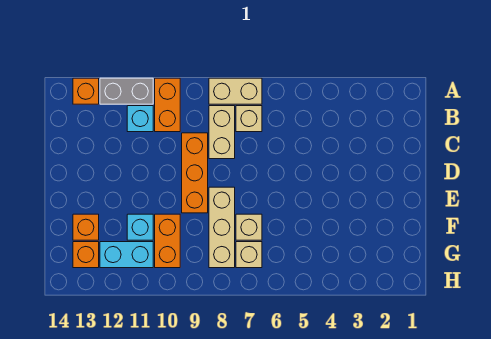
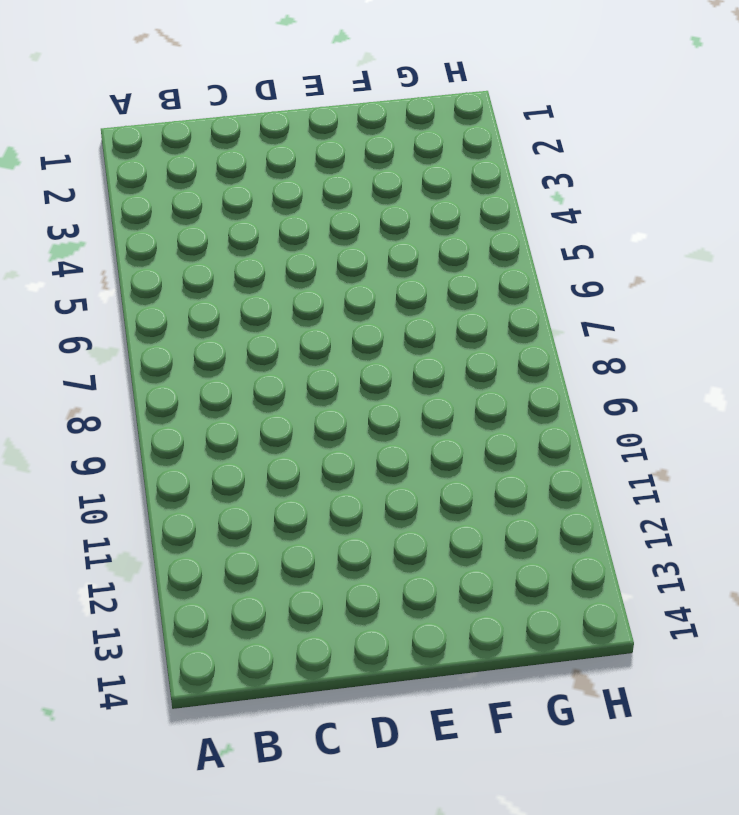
none -> tan brick A7:A8 level 1
none -> orange brick A10:B10 level 1
none -> grey brick A11:A12 level 1

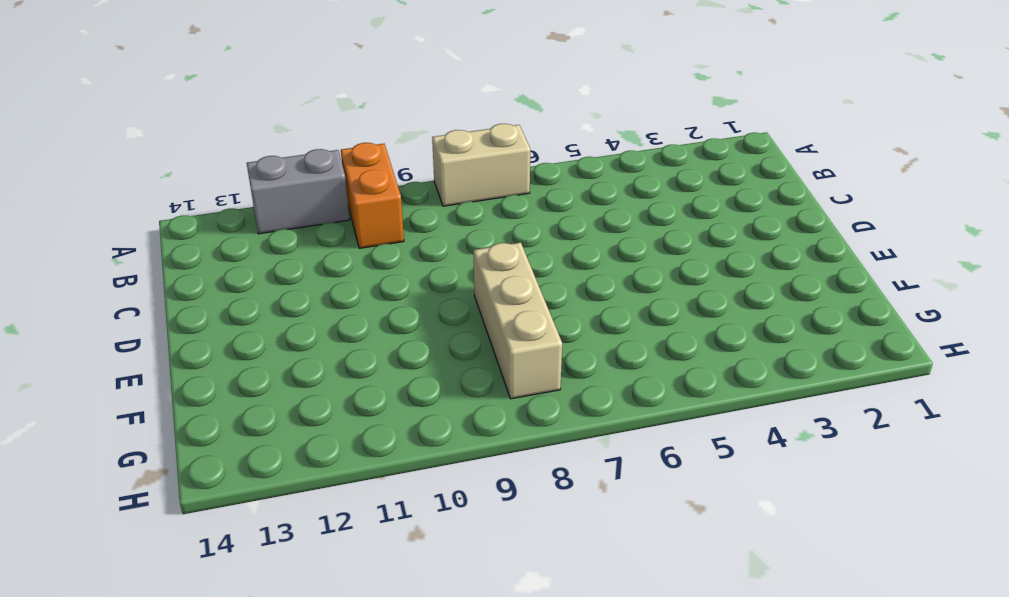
none -> orange brick A13 level 1
none -> tan brick B7 level 1
none -> tan brick B8:C8 level 1

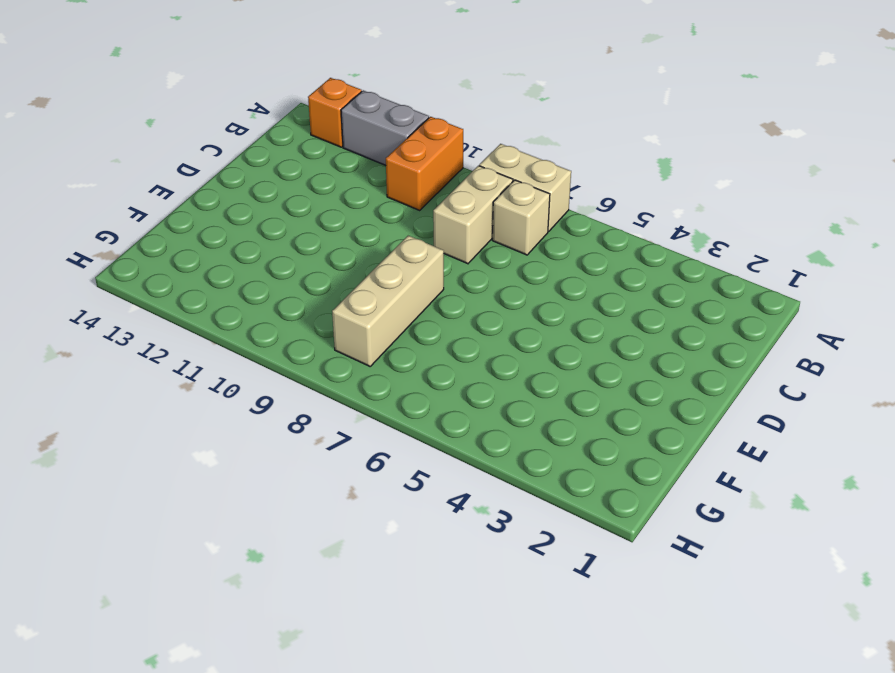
none -> cyan brick B11 level 1
none -> orange brick C9:E9 level 1
none -> tan brick F7 level 1

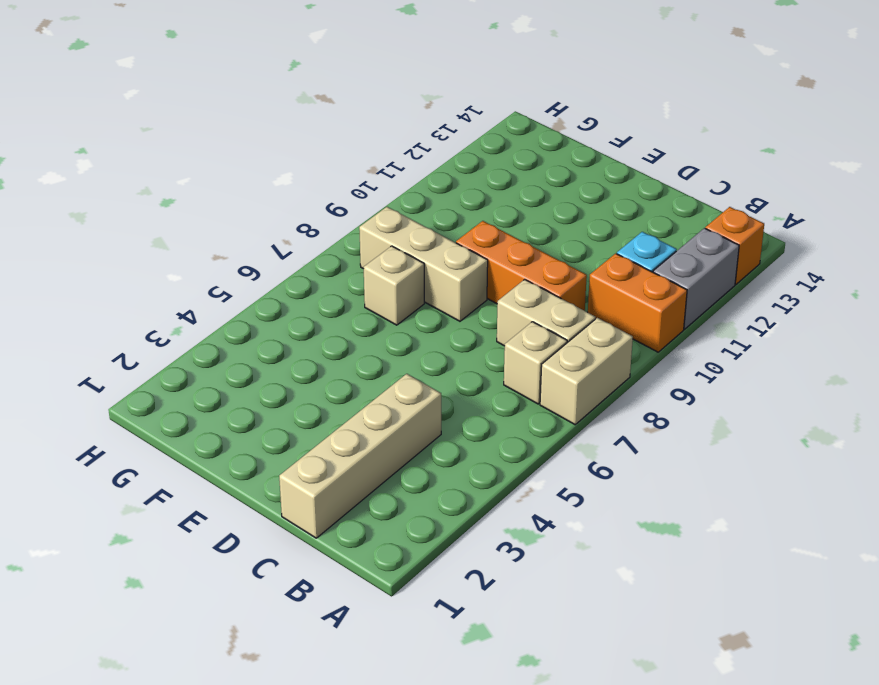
tan brick C1:C4 level 1 -> none
none -> orange brick F10:G10 level 1
none -> cyan brick F11 level 1
none -> orange brick F13 level 1

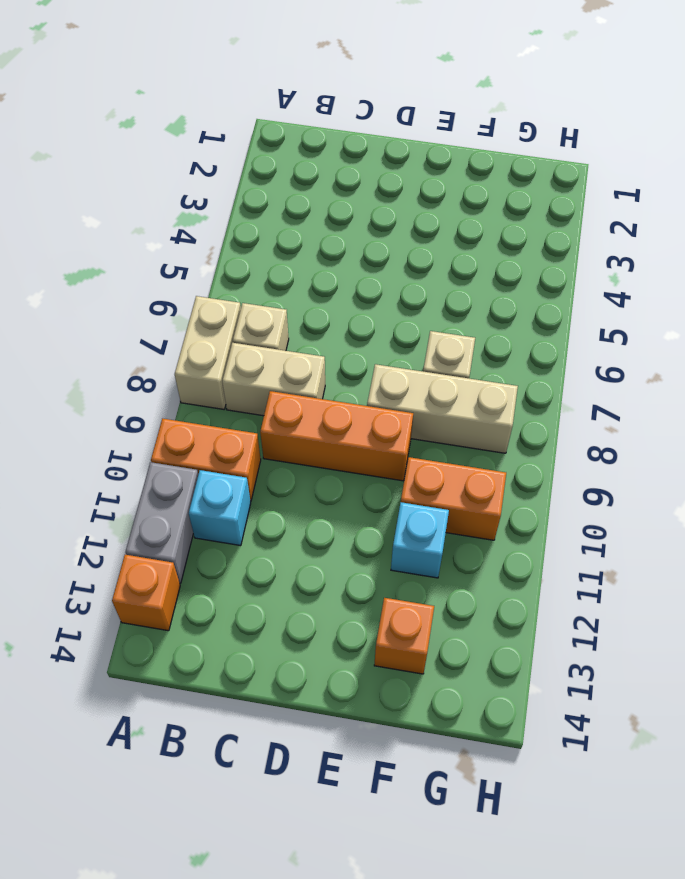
none -> tan brick G7 level 1
none -> cyan brick G11:G12 level 1
none -> orange brick G13 level 1

